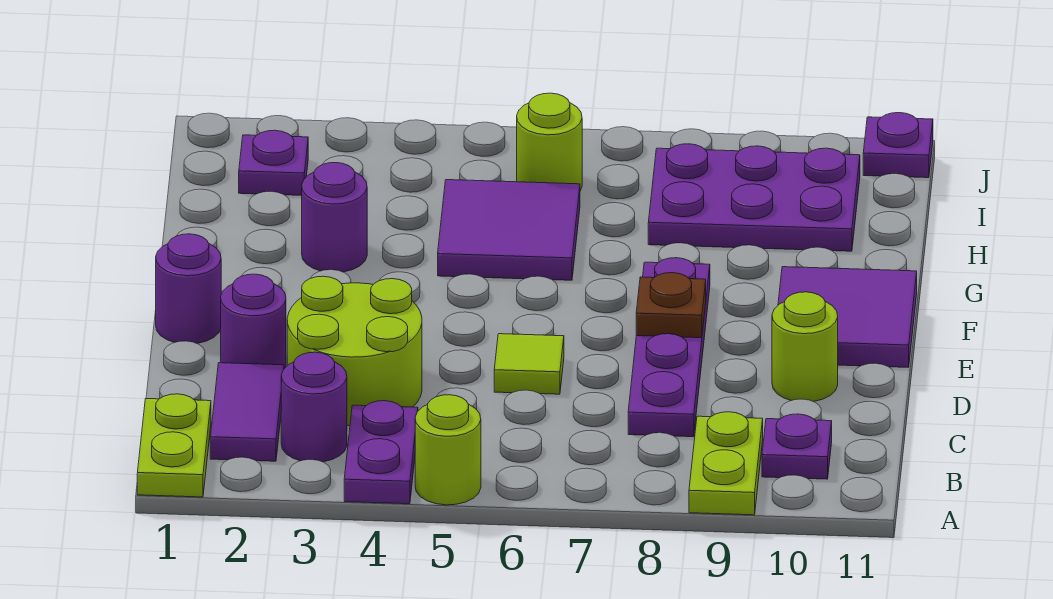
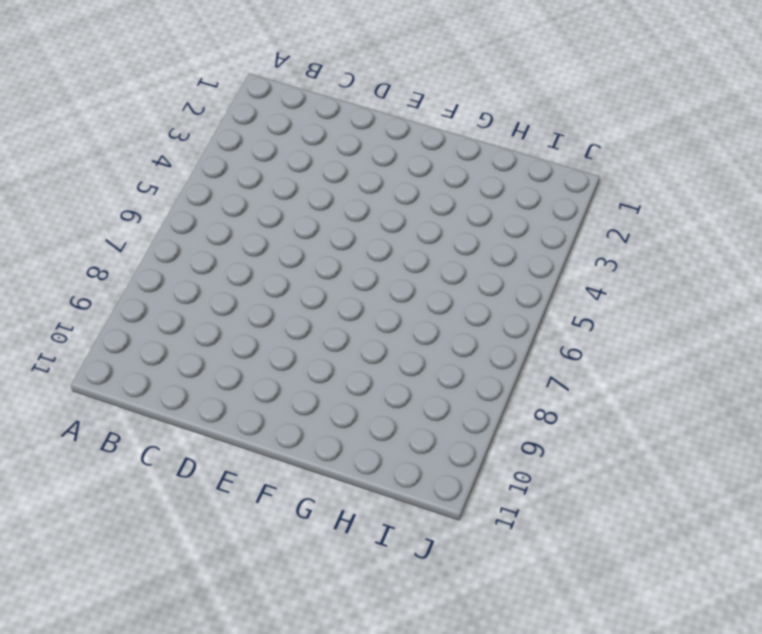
none -> lime plate A1:B1 level 1
none -> purple plate A4:B4 level 1
none -> lime round brick A5 level 1

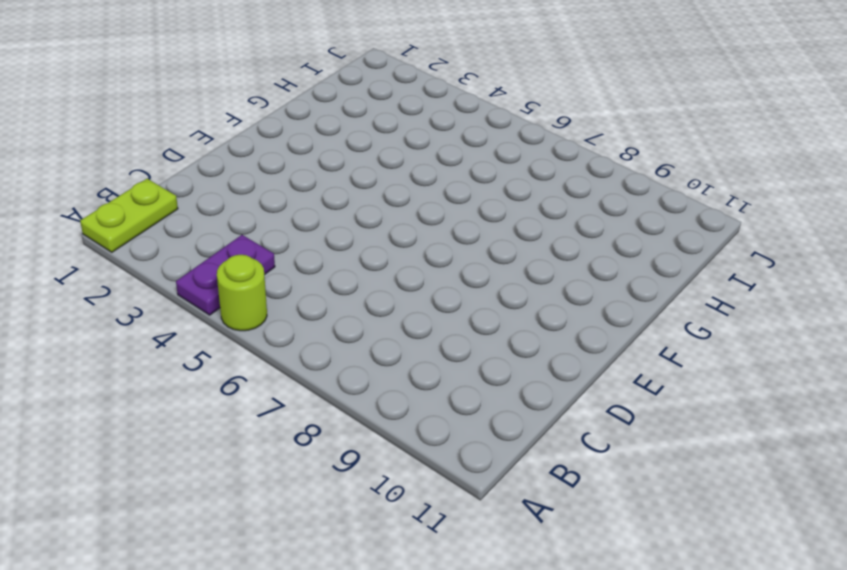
none -> lime plate A9:B9 level 1
none -> purple tile B2:C2 level 1
none -> purple round brick B3 level 1

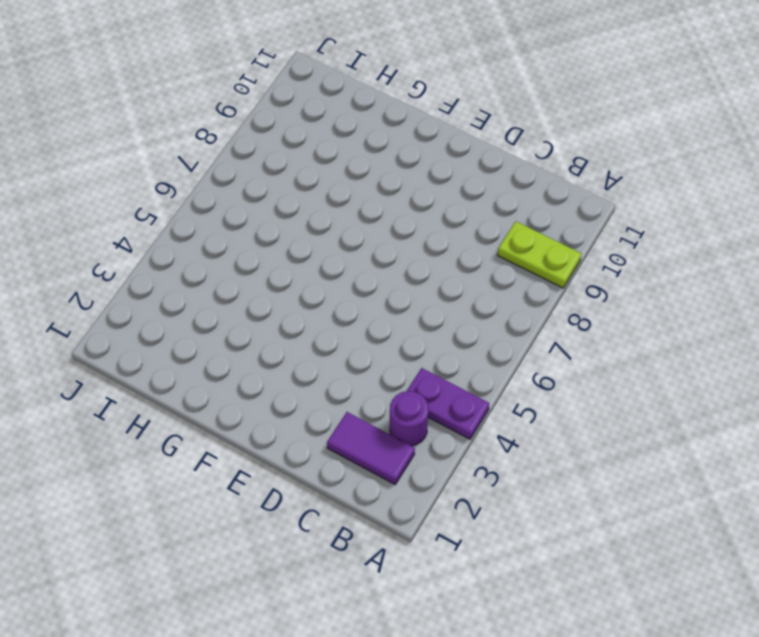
none -> lime plate A1:B1 level 1
none -> lime round brick A5 level 1
none -> purple plate B10 level 1

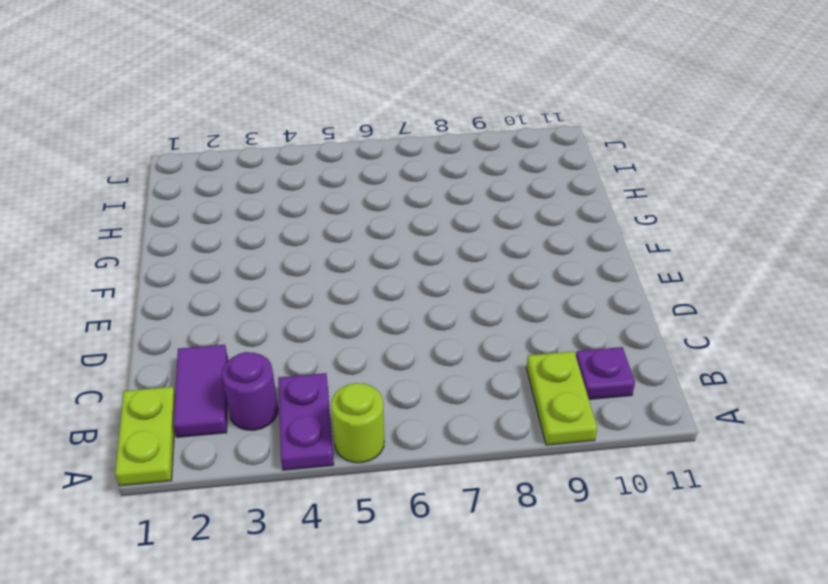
none -> lime round brick C3:D4 level 1
none -> purple plate C8:F8 level 1
none -> purple round brick D2 level 1

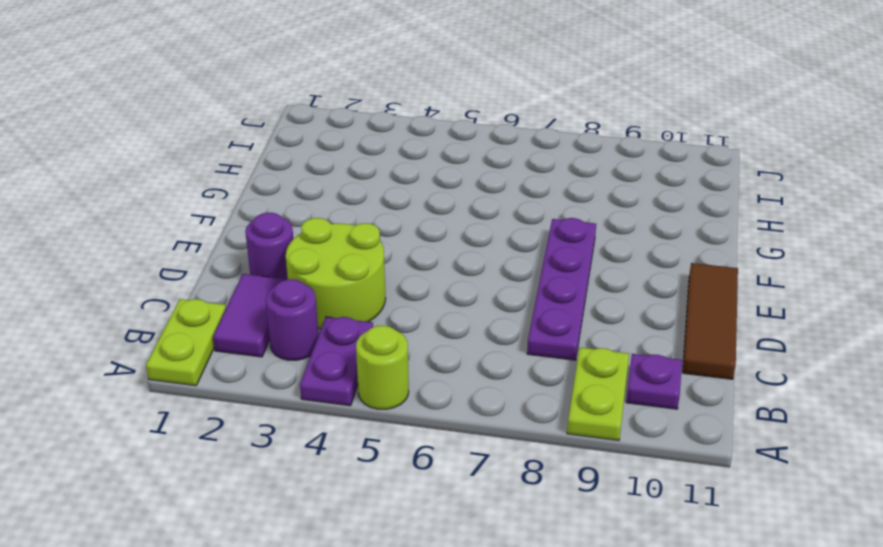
brown tile C11:E11 level 1 -> purple tile E10:F11 level 1
none -> lime tile D6 level 1
none -> lime round brick D10 level 1
none -> purple round brick E1 level 1

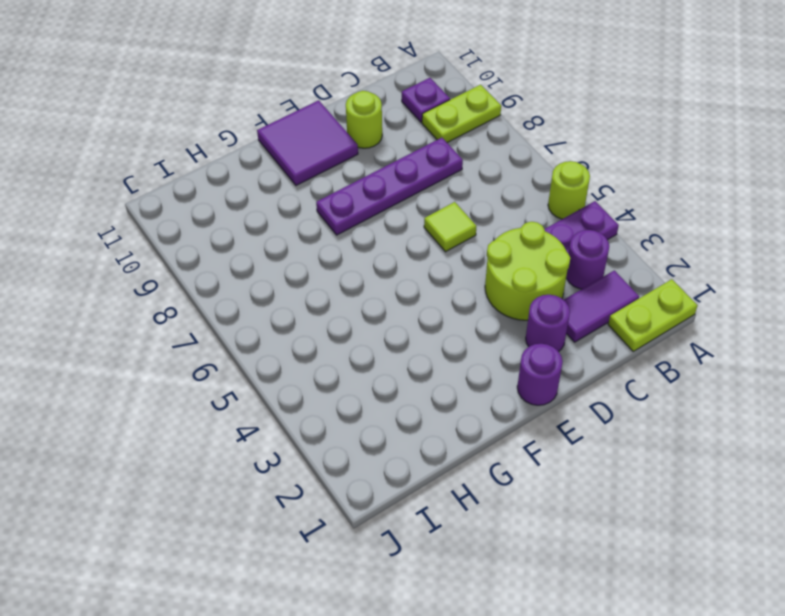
none -> purple round brick G3 level 1
none -> purple tile G5:H6 level 1
none -> purple plate H8:I10 level 1

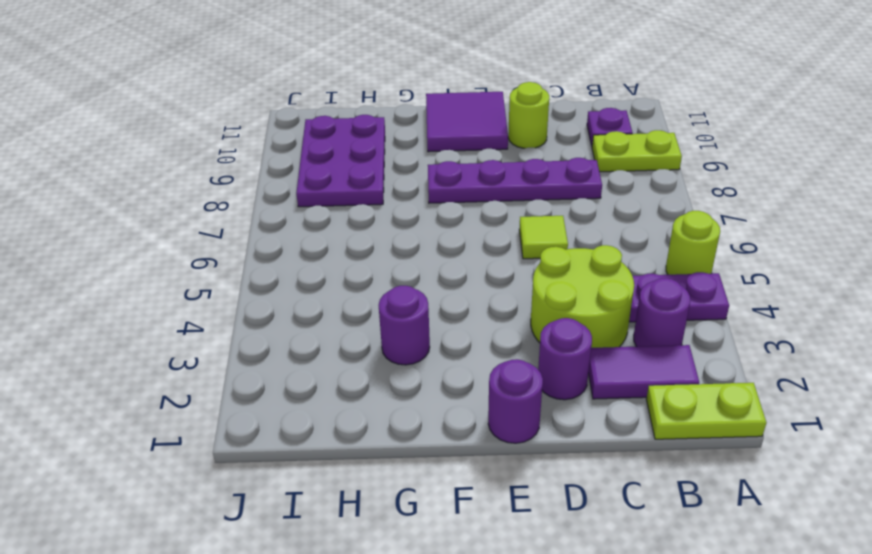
none -> purple tile G5:H6 level 1
none -> purple plate I2 level 1
none -> lime round brick I6 level 1

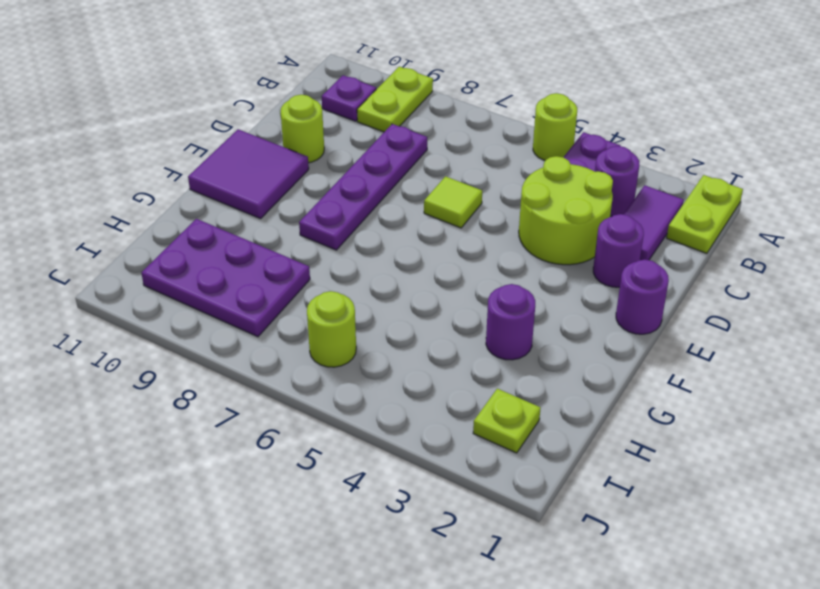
lime plate I2 level 1 -> purple plate I2 level 1
none -> purple tile G5:H6 level 1
none -> purple plate J11 level 1
none -> brown plate E8 level 2

